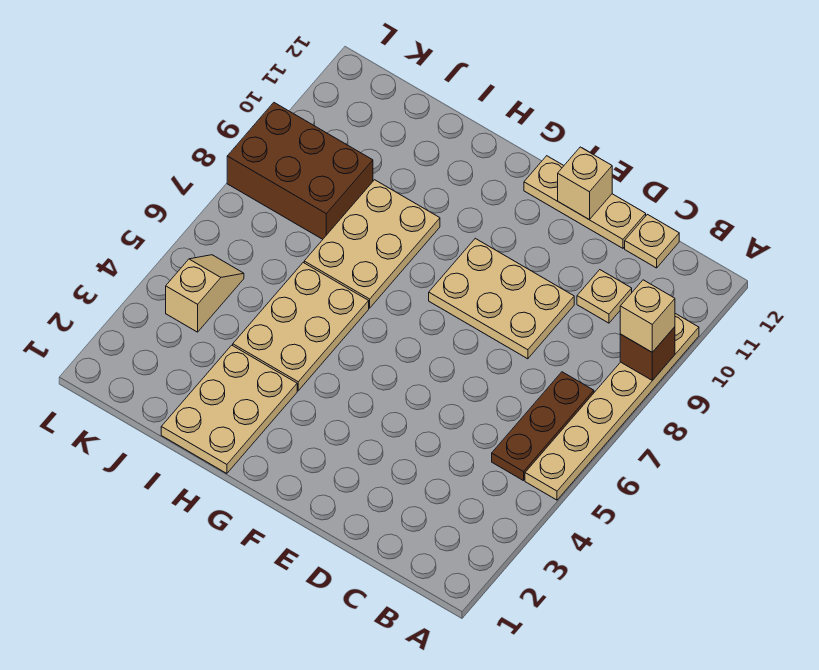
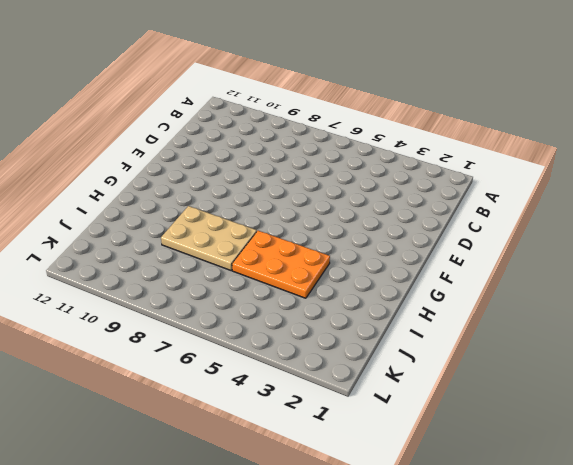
orange plate H4:I6 level 1 -> tan plate H4:I6 level 1
none -> tan plate A5:A10 level 1
none -> brown plate B5:B7 level 1
none -> tan plate C10 level 1

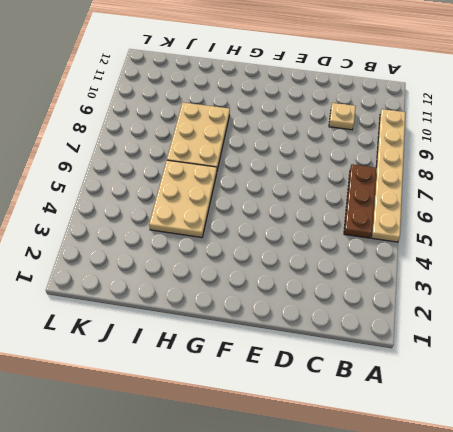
none -> tan plate C12 level 1
none -> tan plate D8:F9 level 1
none -> tan plate D12:F12 level 1

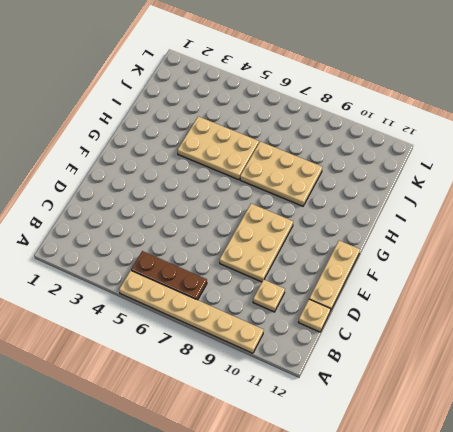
none -> tan plate H1:I3 level 1
none -> brown brick J8:L9 level 1
none -> tan slope K4:K5 level 1 top 4

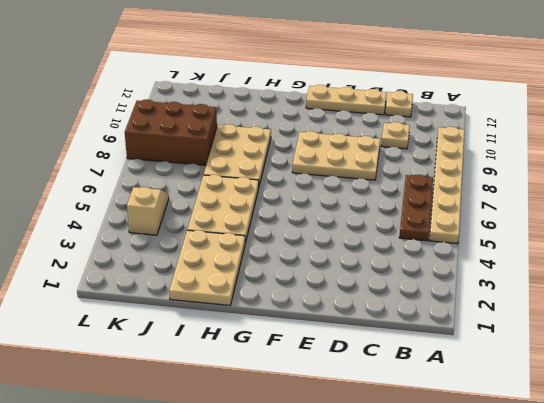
none -> brown brick A9 level 2
none -> tan brick E12 level 2
none -> tan brick A9 level 3

